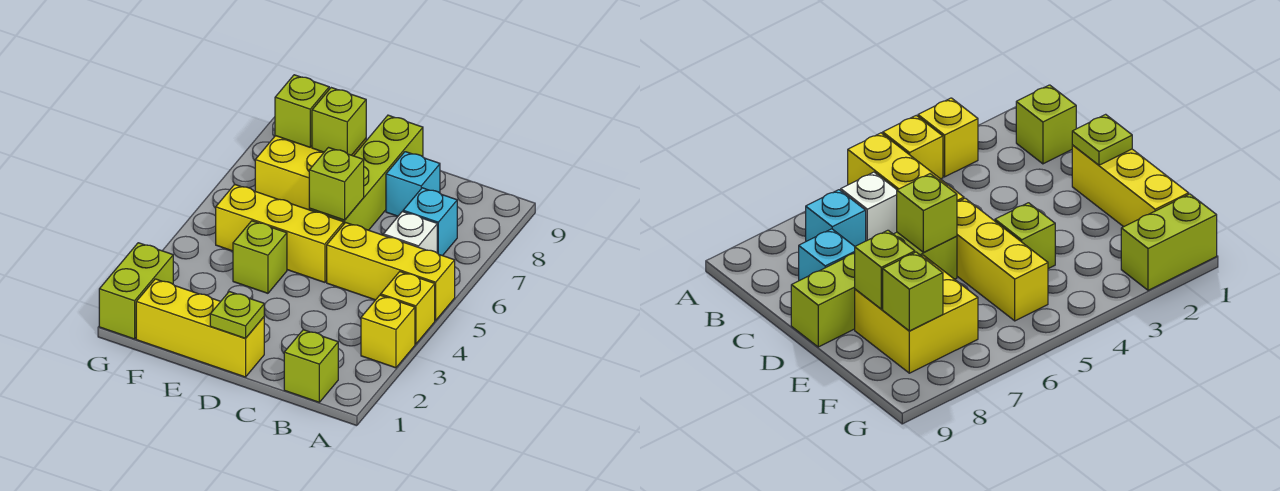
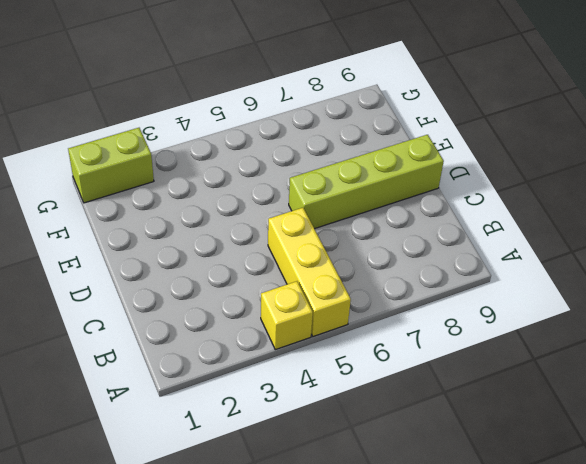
none -> yellow brick A3 level 1
none -> lime brick B1 level 1
none -> white brick B6 level 1

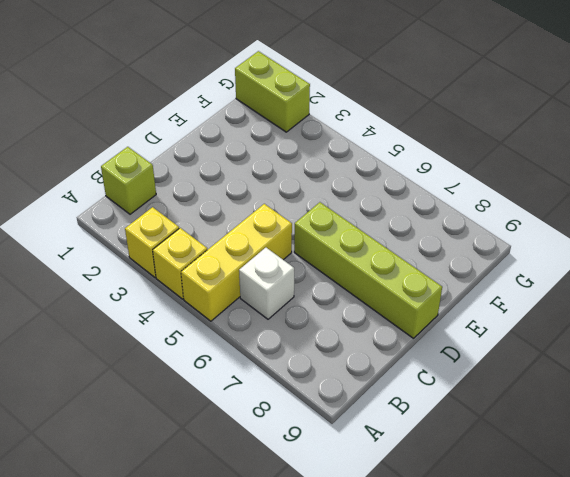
none -> cyan brick B7 level 1
none -> cyan brick C8 level 1
none -> yellow brick D1:F1 level 1

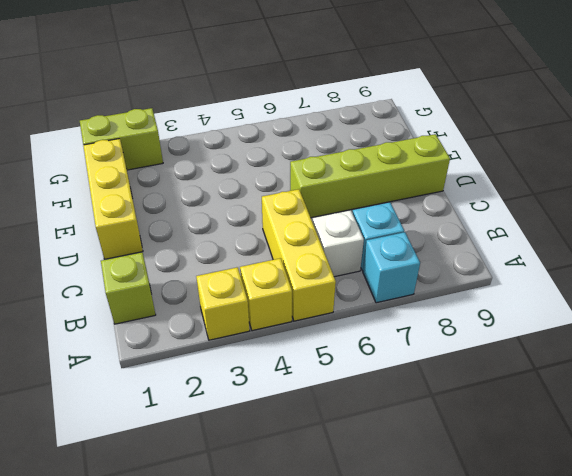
cyan brick A7 level 1 -> cyan brick C8 level 1
none -> yellow brick D5:F5 level 1
none -> lime brick E4 level 1
none -> yellow brick E7:F8 level 1

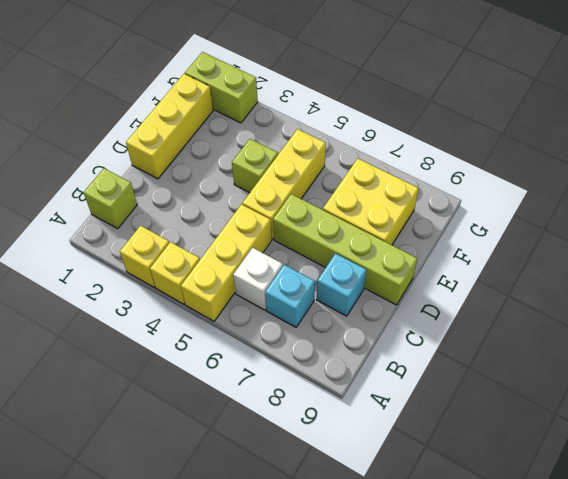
none -> lime plate D1 level 2
none -> lime brick D6 level 2
none -> lime brick E8 level 2

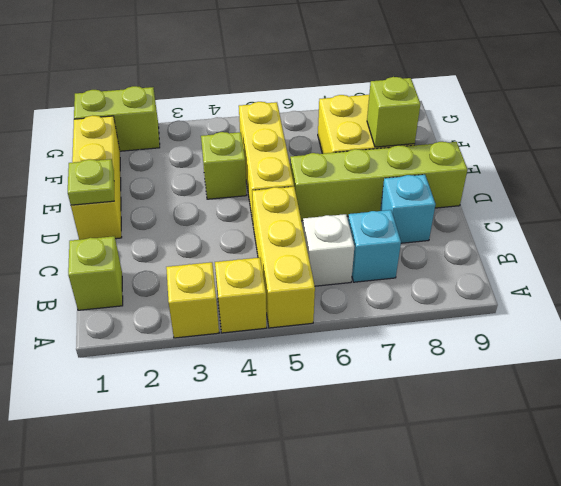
none -> lime brick D6 level 2
none -> lime brick F8 level 2

